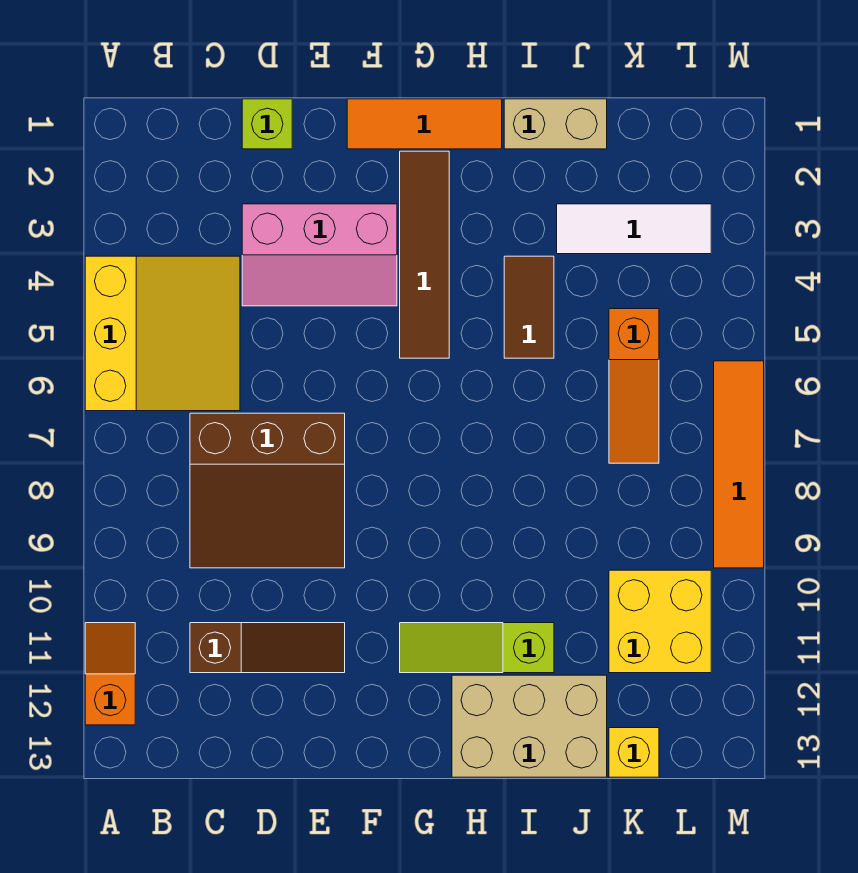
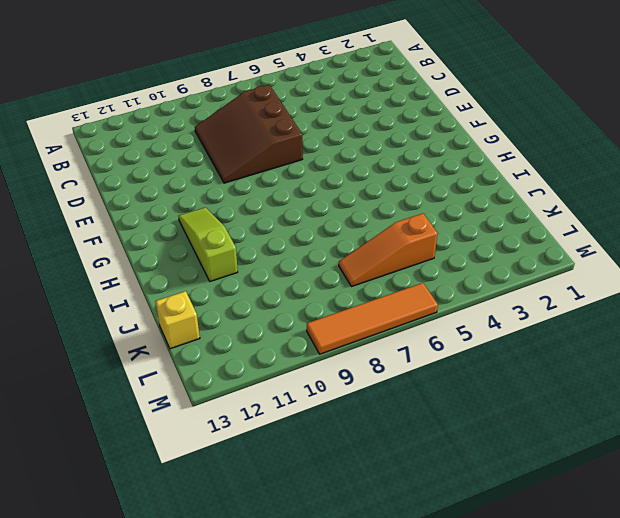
none -> yellow slope A4:C6 level 1 top A
none -> orange slope A11:A12 level 1 top 12
none -> brown slope C11:E11 level 1 top C

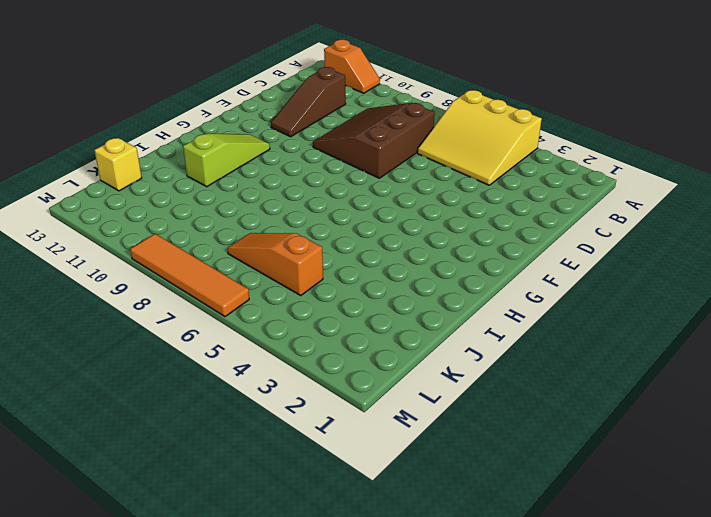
none -> lime brick D1 level 1
none -> pink slope D3:F4 level 1 top 3
none -> orange tile F1:H1 level 1

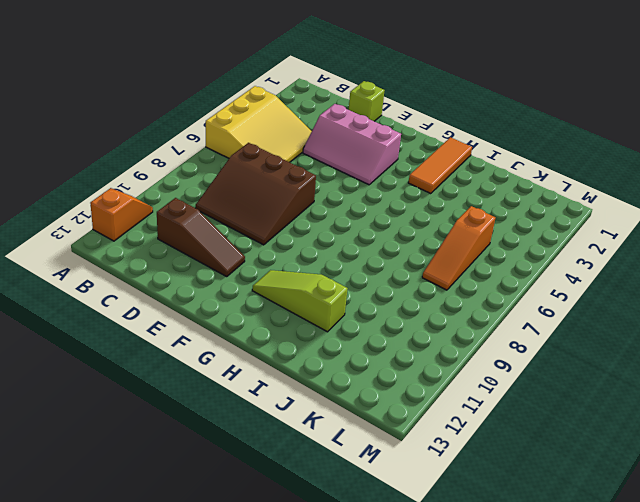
orange tile H1:H3 level 1 -> orange tile F1:H1 level 1
none -> brown tile G2:G5 level 1
none -> tan brick H12:J13 level 1
none -> tan brick I1:J1 level 1

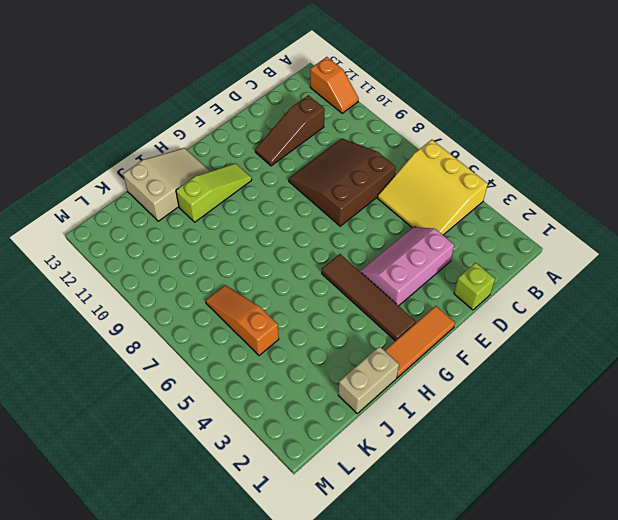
tan slope H12:J13 level 1 top J -> tan brick H12:J13 level 1
none -> brown tile I4:I5 level 1
none -> white tile J3:L3 level 1
none -> yellow brick K10:L11 level 1

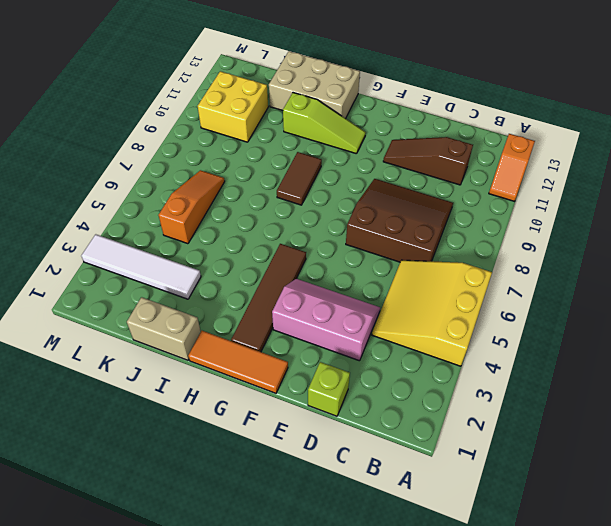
brown tile H8:H9 level 1 -> brown tile I4:I5 level 1
white tile J3:M3 level 1 -> white tile J3:L3 level 1
none -> yellow brick K13 level 1
none -> orange tile M6:M9 level 1

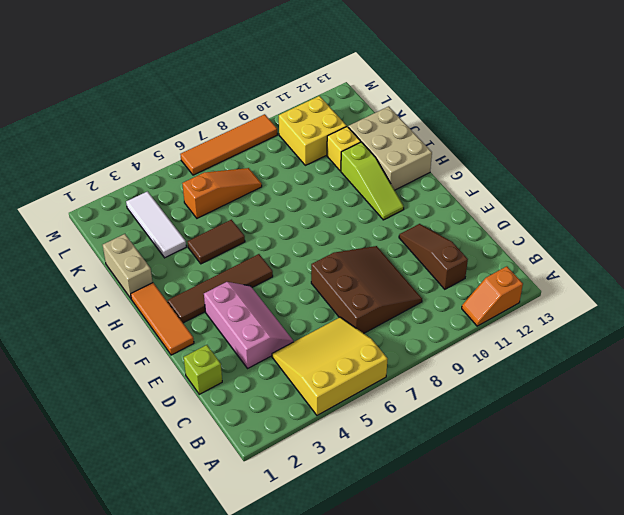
yellow brick J11 level 1 -> yellow brick K13 level 1

